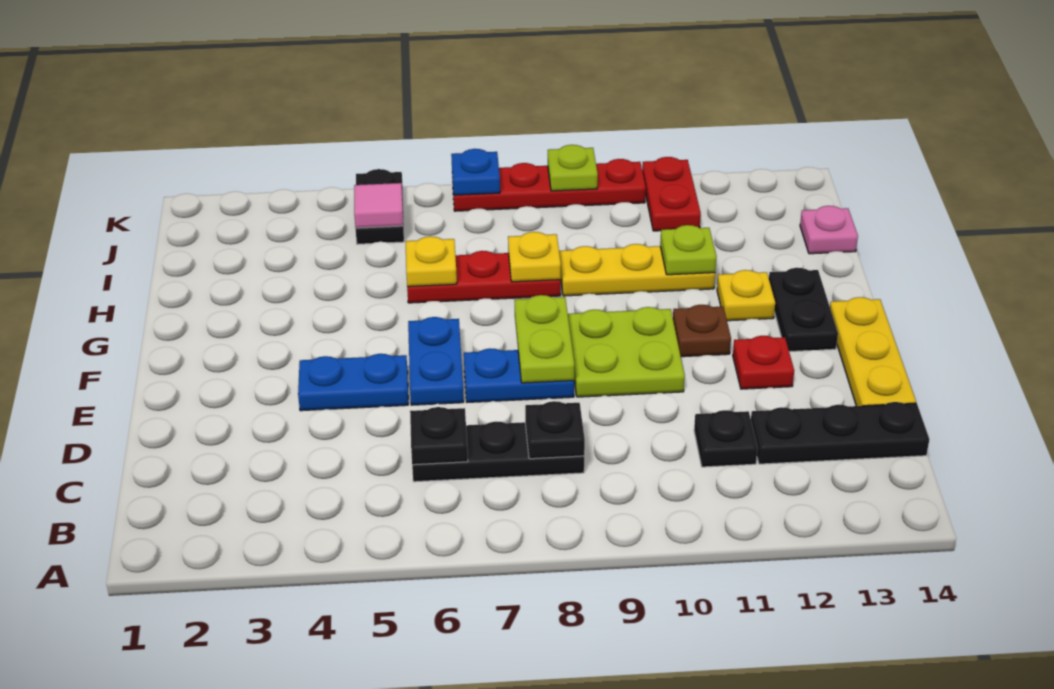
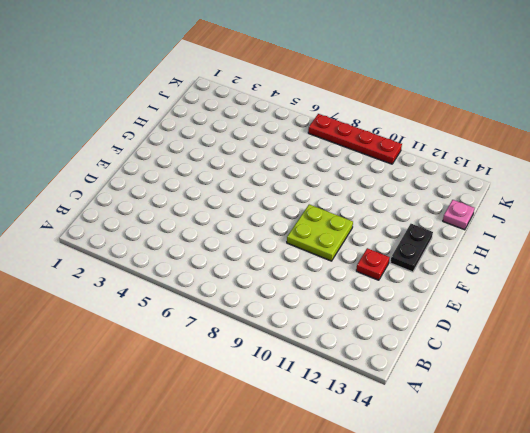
none -> black plate C6:C8 level 1
none -> black plate C11 level 1
none -> black plate C12:C14 level 1

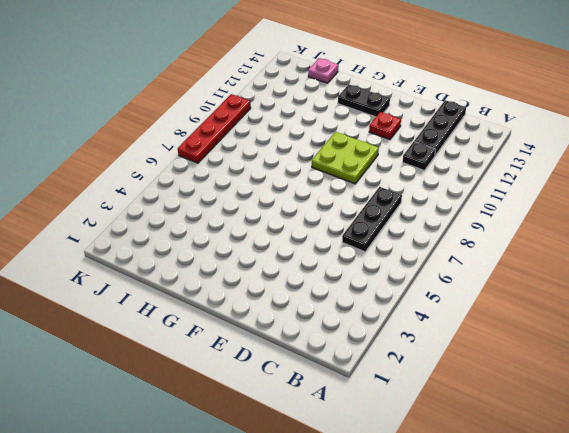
none -> yellow plate D14:F14 level 1
none -> blue plate E4:E5 level 1
none -> blue plate E6:F6 level 1

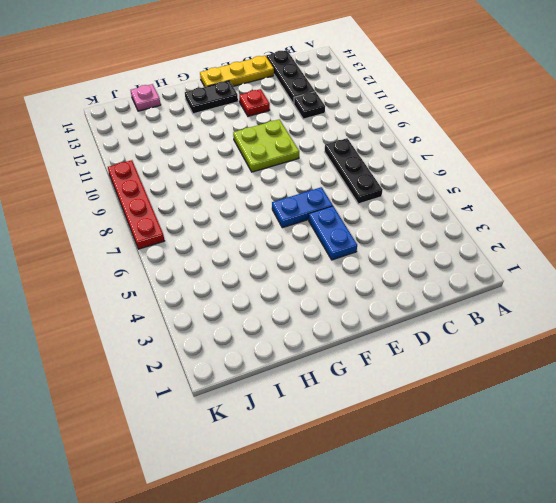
none -> blue plate E7:E8 level 1
none -> brown plate F11 level 1
none -> yellow plate G12 level 1

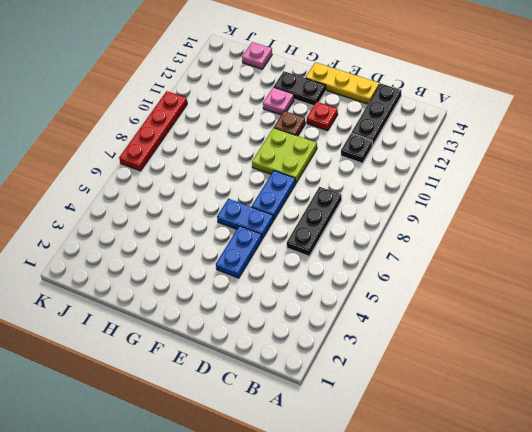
pink plate G12 level 1 -> yellow plate G12 level 1
none -> red plate H6:H8 level 1
none -> yellow plate H9:H11 level 1
none -> black plate J5:K5 level 1

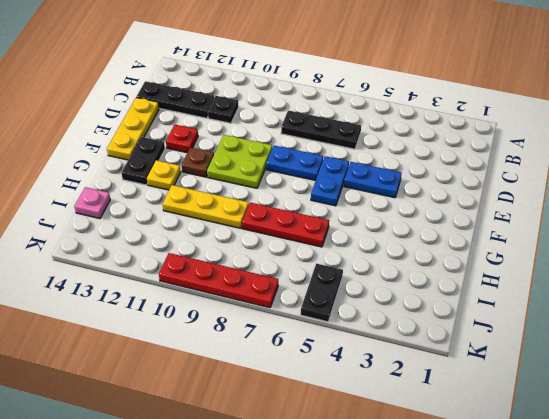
none -> red plate J11:K11 level 1
none -> black plate C6 level 2
none -> black plate C8 level 2

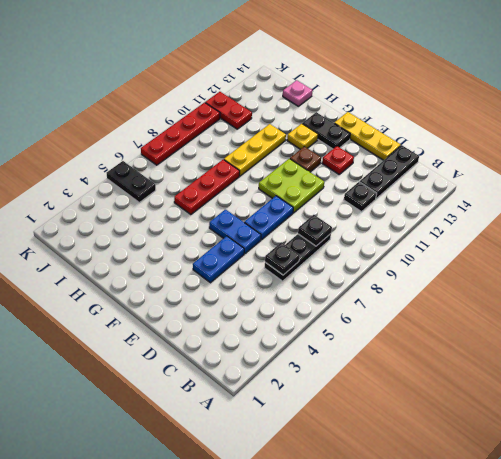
none -> lime plate E8:F8 level 2
none -> yellow plate H6 level 2
none -> yellow plate H8 level 2

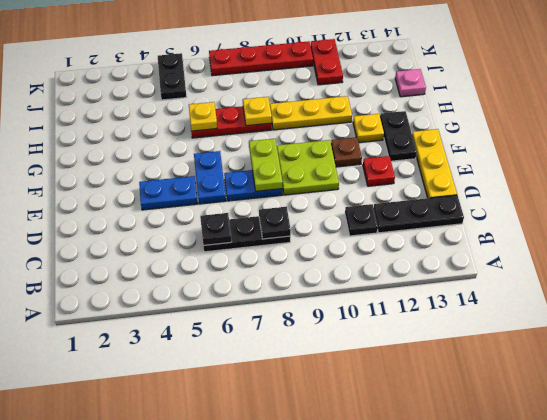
none -> lime plate H11 level 2
none -> pink tile J5 level 2
none -> blue plate K7 level 2

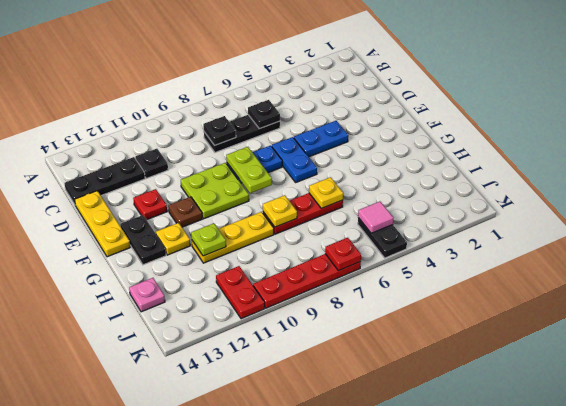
red plate K7 level 2 -> blue plate K7 level 2
none -> lime plate K9 level 2

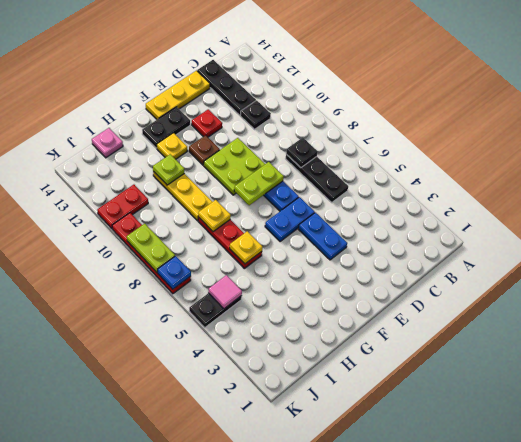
lime plate K8:K9 level 2 -> lime plate K9 level 2
none -> black plate C6 level 2

